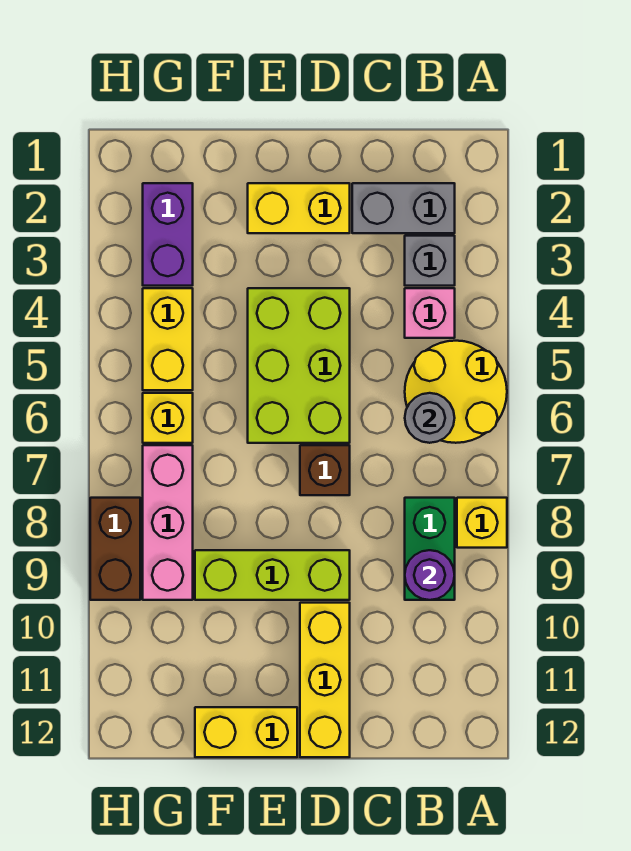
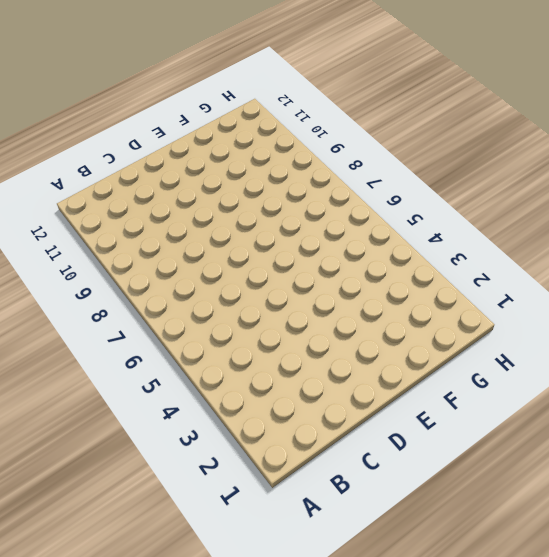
none -> yellow round brick A5:B6 level 1
none -> yellow brick A8 level 1
none -> grey brick B2:C2 level 1

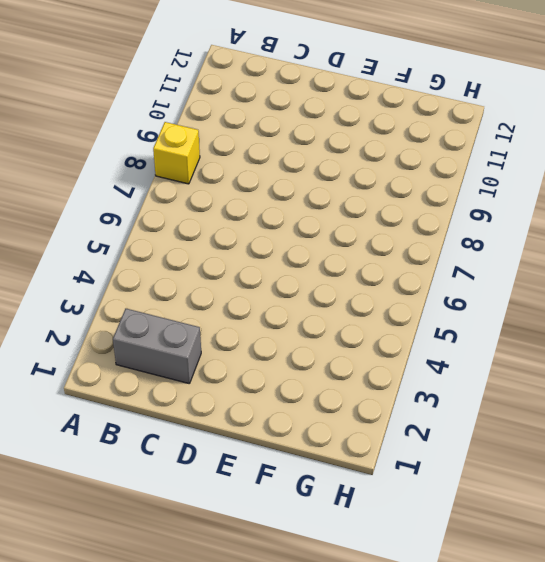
none -> yellow round brick A5:B6 level 1
none -> grey brick B3 level 1
none -> pink brick B4 level 1

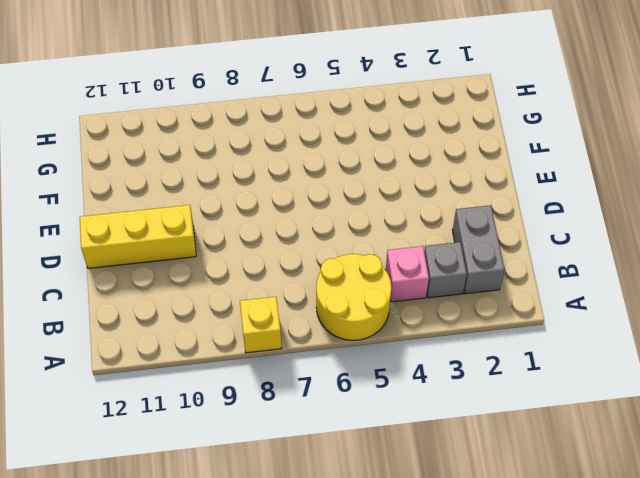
none -> green brick B8:B9 level 1
none -> yellow brick D2:E2 level 1
none -> lime brick D4:E6 level 1

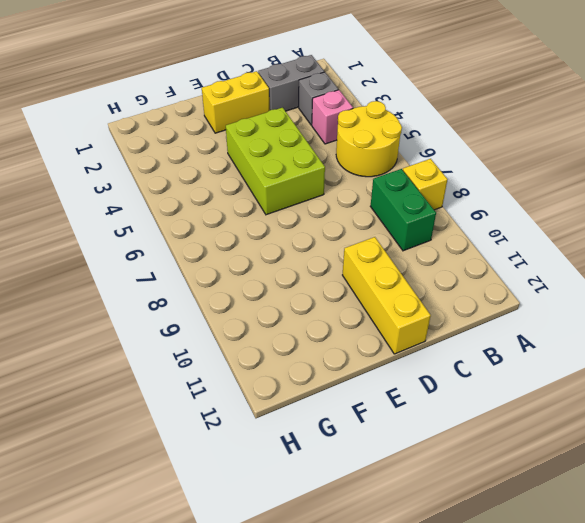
none -> brown brick D7 level 1
none -> lime brick D9:F9 level 1
none -> yellow brick E12:F12 level 1

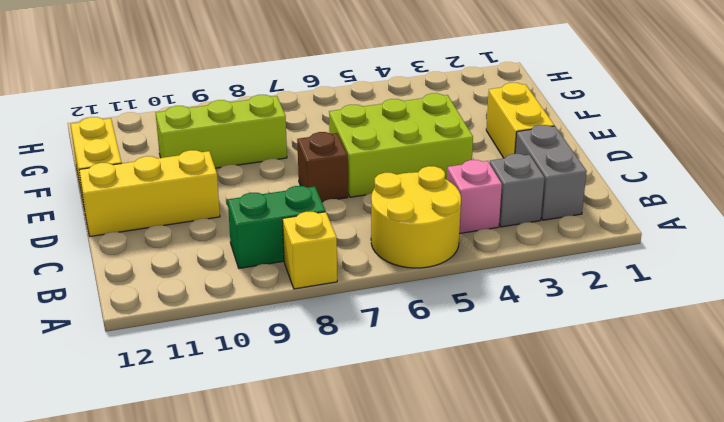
lime brick F8:F10 level 1 -> lime brick D9:F9 level 1
none -> purple brick G2:G3 level 1
none -> yellow brick G4:G5 level 1
none -> yellow brick G6 level 1

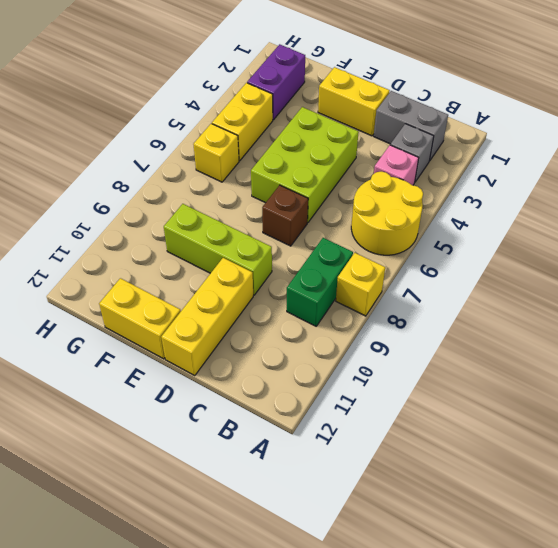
none -> pink brick G7:G9 level 1
none -> brown brick H8:H9 level 1
none -> grey round brick B6 level 2

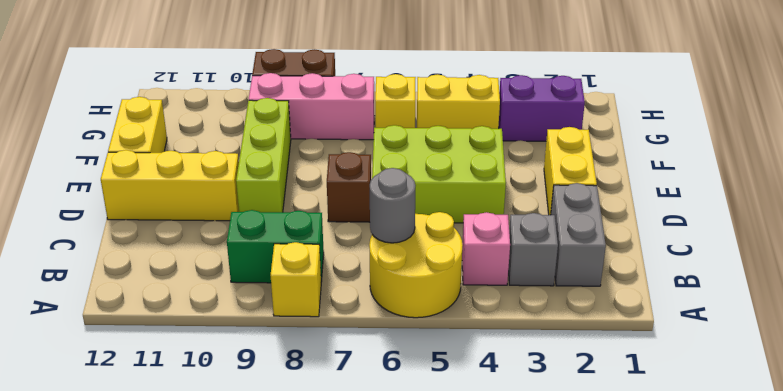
none -> purple round brick B9 level 2

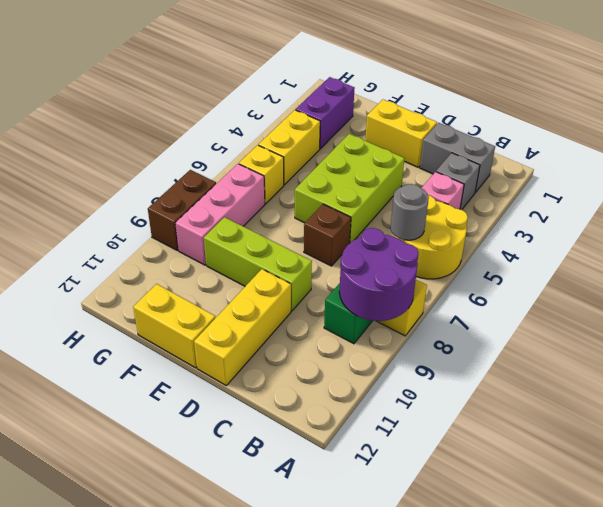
purple round brick A8:B9 level 2 -> purple round brick B9 level 2

